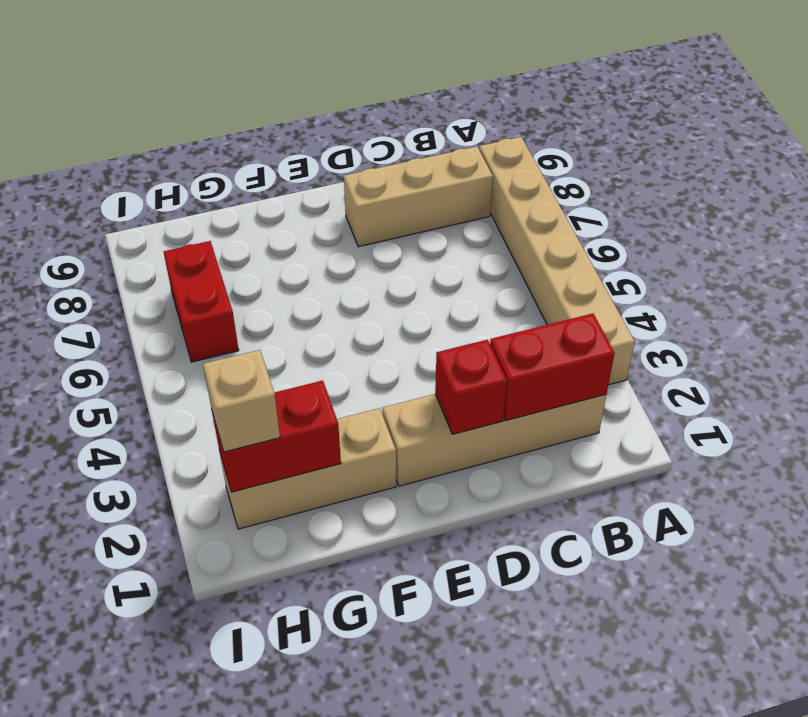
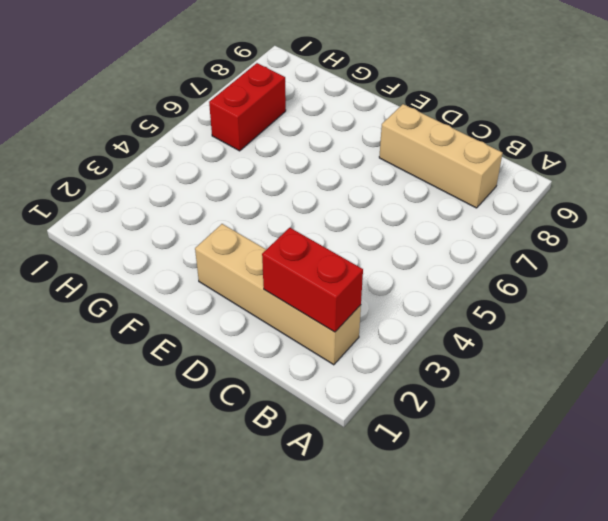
none -> tan brick A3:A8 level 1
none -> tan brick F2:H2 level 1

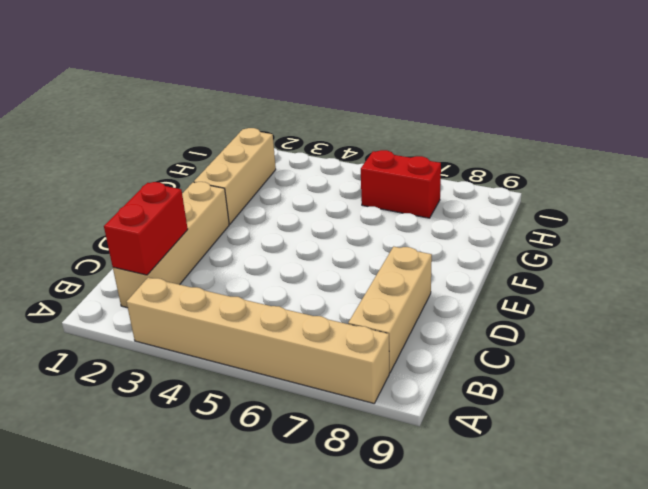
none -> red brick D2 level 2
none -> red brick G2:H2 level 2

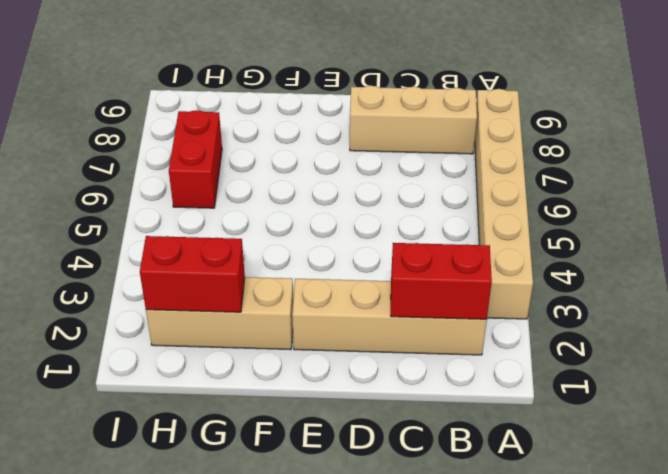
none -> red brick D2 level 2
none -> tan brick H2 level 3

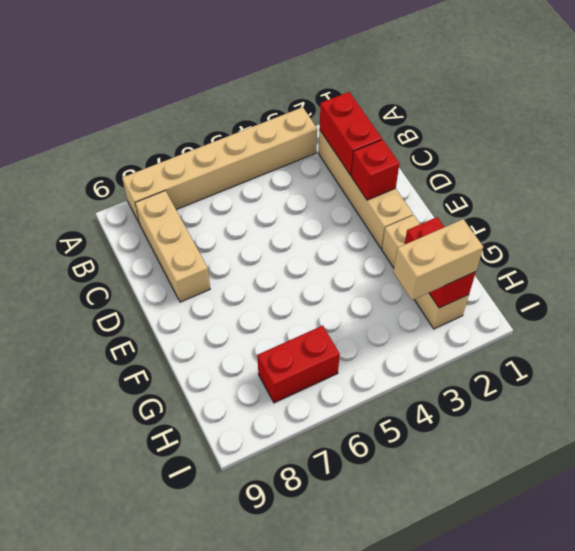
tan brick H2:H3 level 3 -> tan brick H2 level 3

